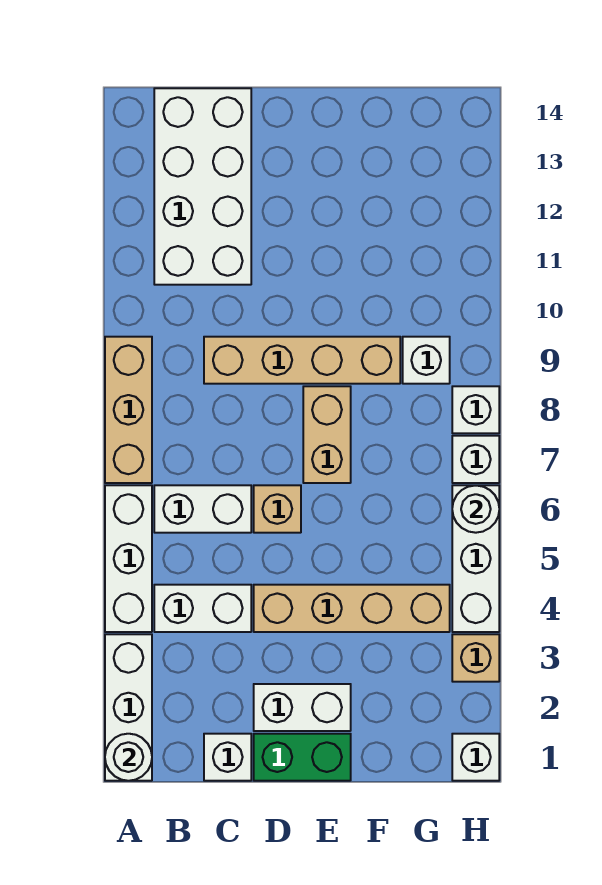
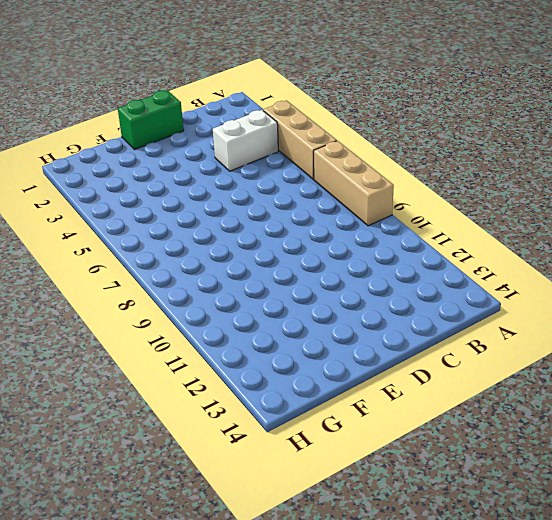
tan brick A4:A6 level 1 -> white brick A4:A6 level 1
none -> white brick A1:A3 level 1
none -> white brick B6:C6 level 1
none -> white brick B11:C14 level 1

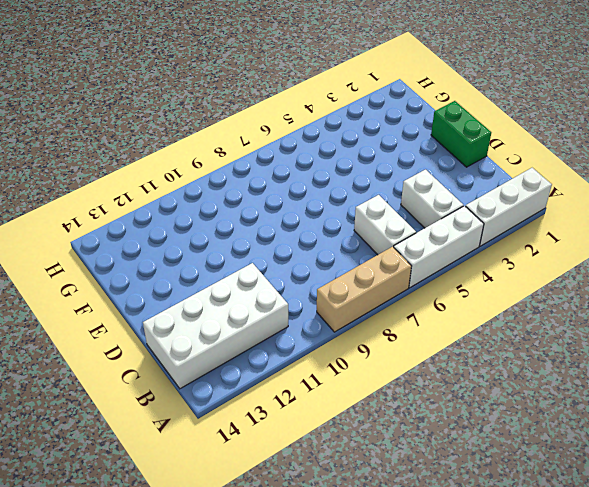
none -> white brick C1 level 1
none -> tan brick C9:F9 level 1
none -> white brick D2:E2 level 1

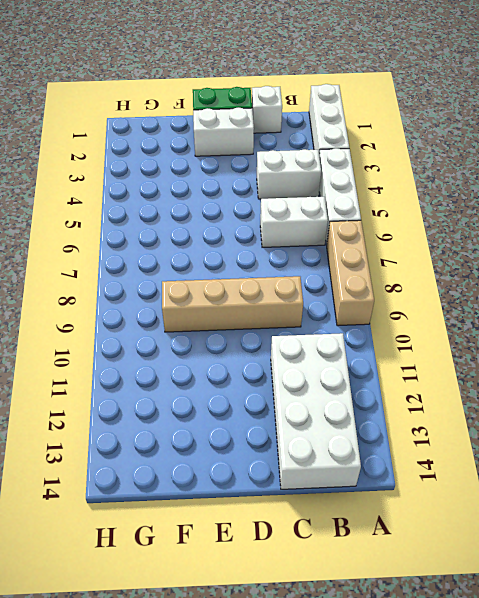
none -> tan brick D4:G4 level 1
none -> tan brick D6 level 1
none -> tan brick E7:E8 level 1

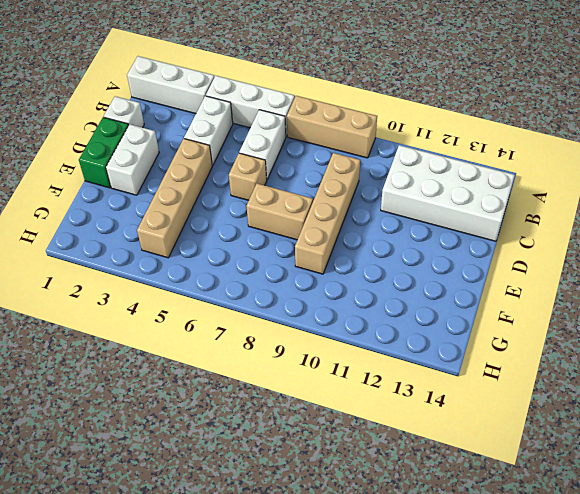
none -> white brick G9 level 1
none -> white brick H1 level 1
none -> tan brick H3 level 1

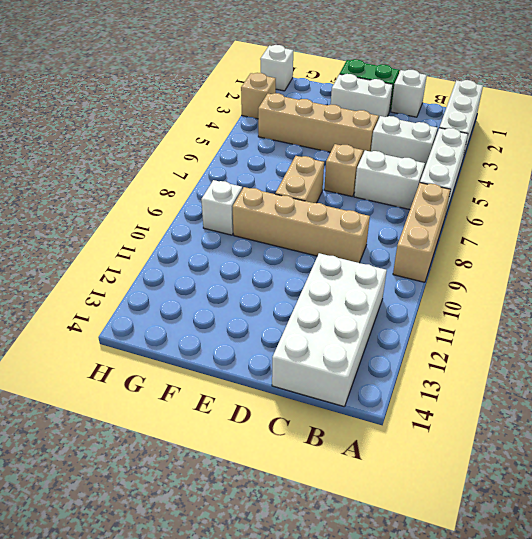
none -> white brick H4:H6 level 1
none -> white brick H7 level 1
none -> white brick H8 level 1

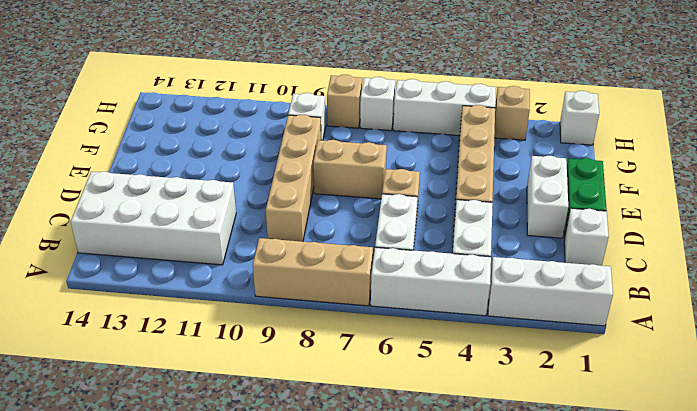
tan brick H8 level 1 -> white brick H8 level 1
none -> white round brick A1 level 2
none -> white round brick H6 level 2

